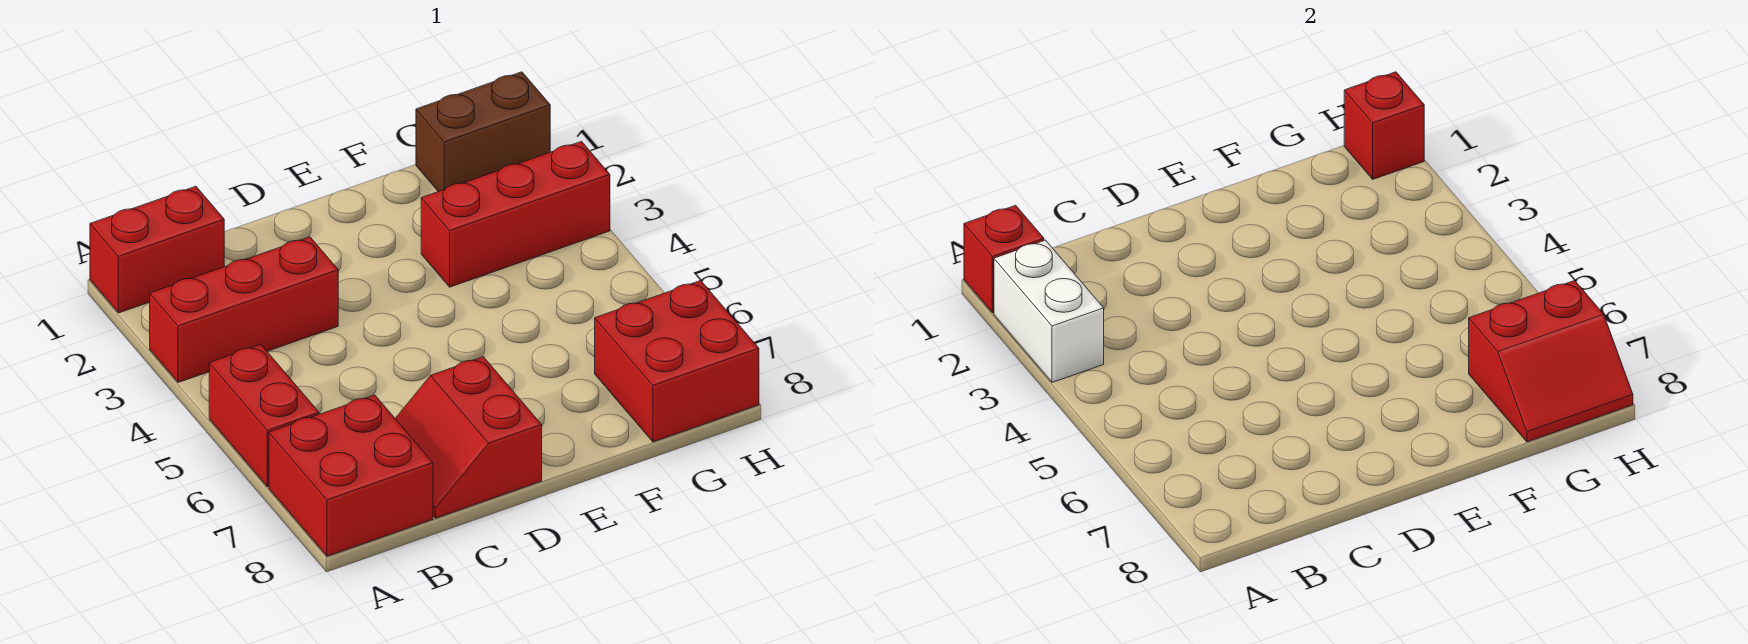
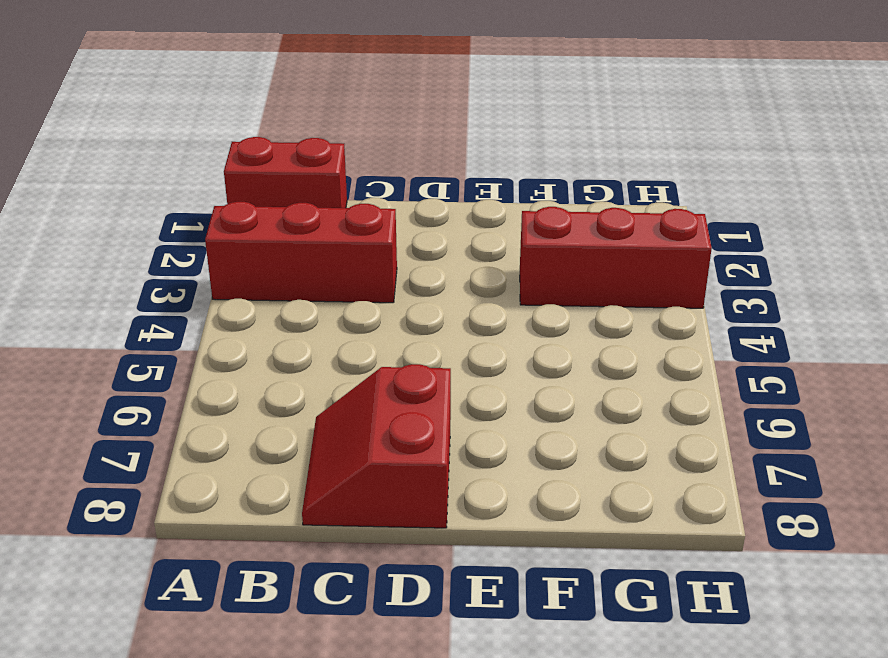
none -> red brick A5:A6 level 1
none -> red brick A7:B8 level 1
none -> brown brick G1:H1 level 1

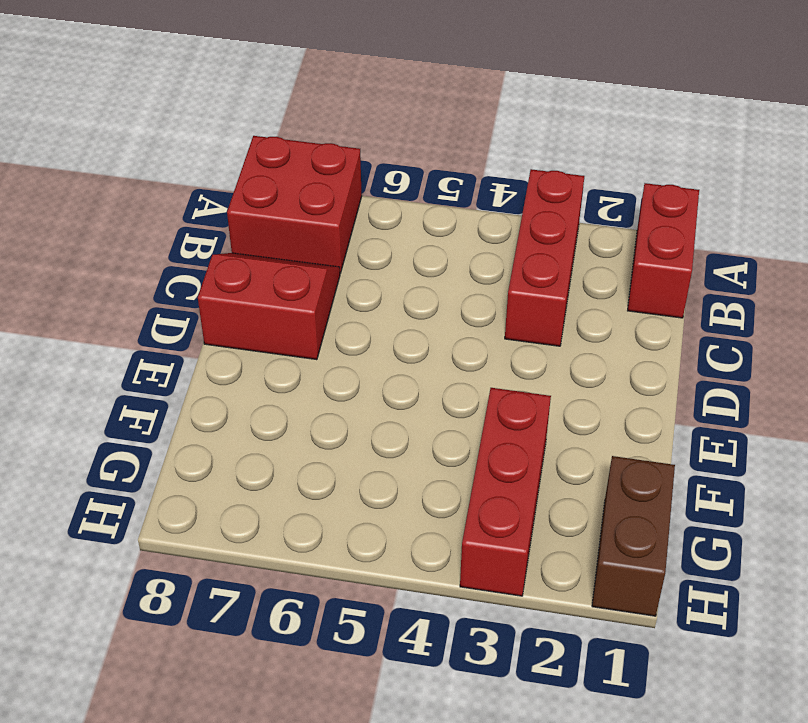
none -> red brick A5:A6 level 1
none -> red brick G7:H8 level 1
none -> red brick A1 level 2

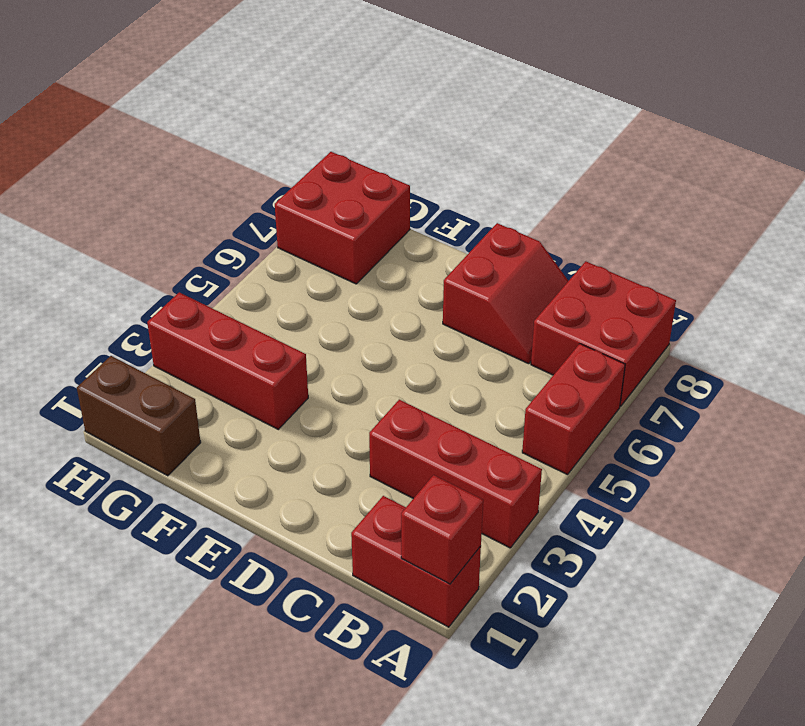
none -> white brick A2:A3 level 2
none -> red slope G7:H8 level 2 top 7
none -> red brick H1 level 2

